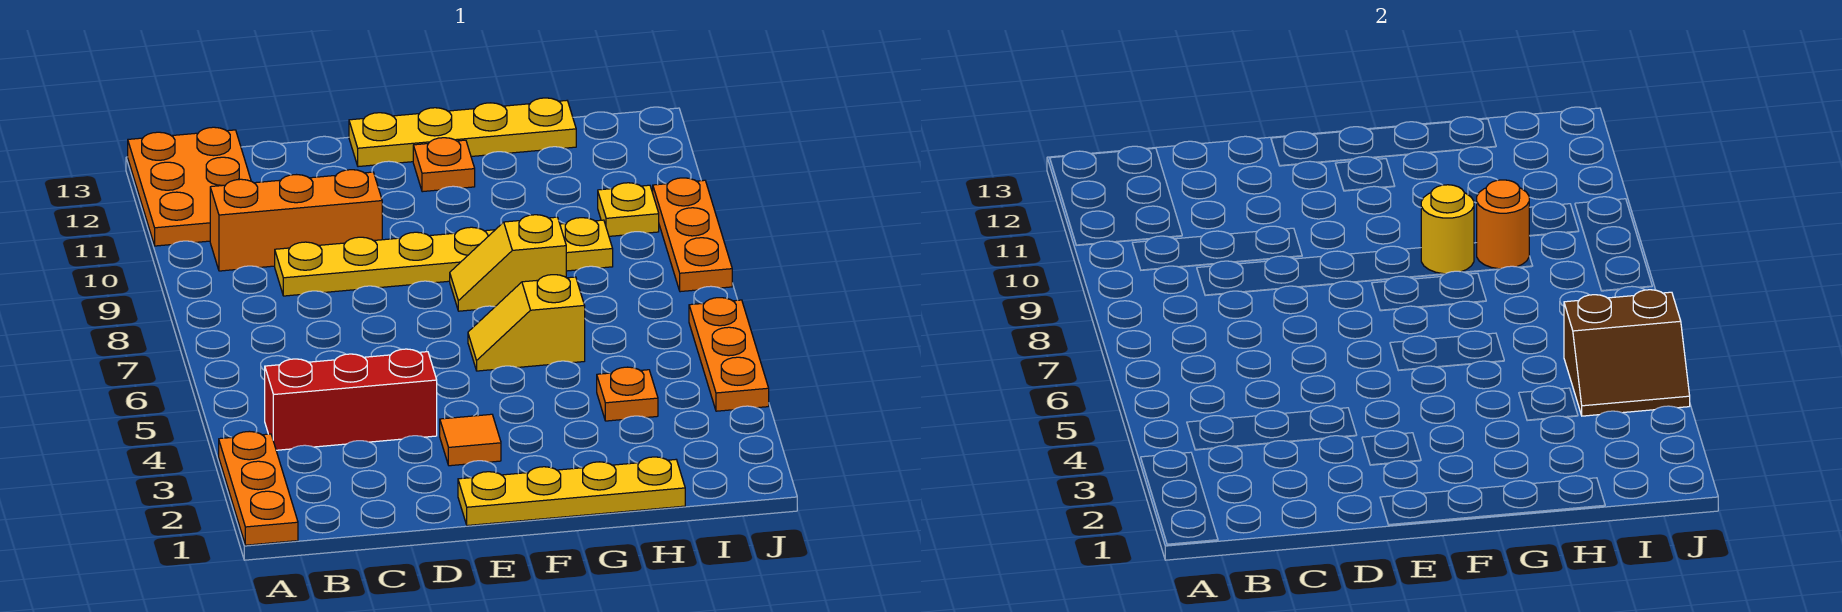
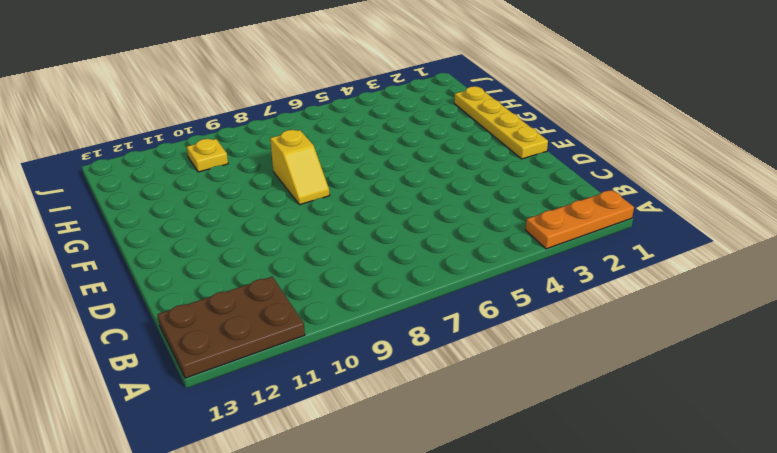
brown plate A11:B13 level 1 -> orange plate A11:B13 level 1
none -> red brick B4:D4 level 1
none -> orange brick B10:D10 level 1
none -> yellow plate C9:H9 level 1

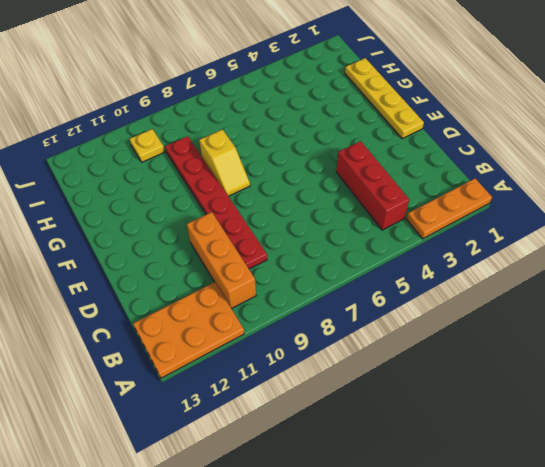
red plate C9:H9 level 1 -> yellow plate C9:H9 level 1
none -> orange tile E3 level 1
none -> yellow plate E13:H13 level 1
none -> yellow slope F6:G6 level 1 top G

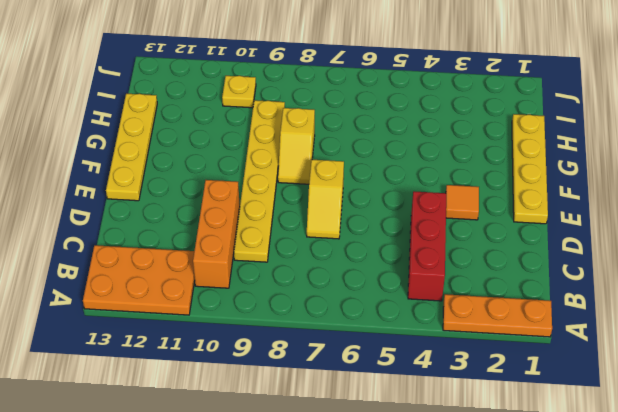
yellow slope D7:E7 level 1 top E -> yellow slope F6:G6 level 1 top G
none -> orange plate F12 level 1
none -> orange plate H4 level 1
none -> orange plate J4:J6 level 1

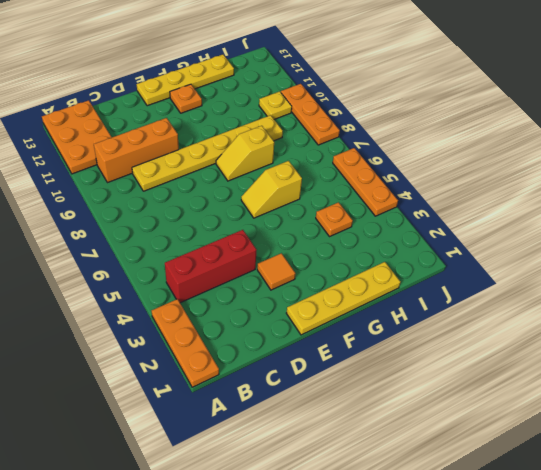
none -> yellow round brick G9 level 2
none -> orange round brick H9 level 2
none -> brown slope I4:J5 level 2 top 5

